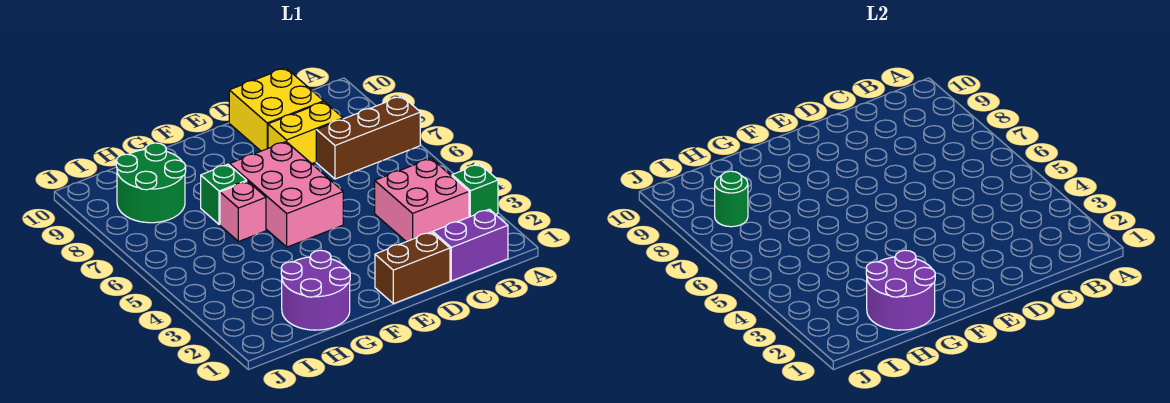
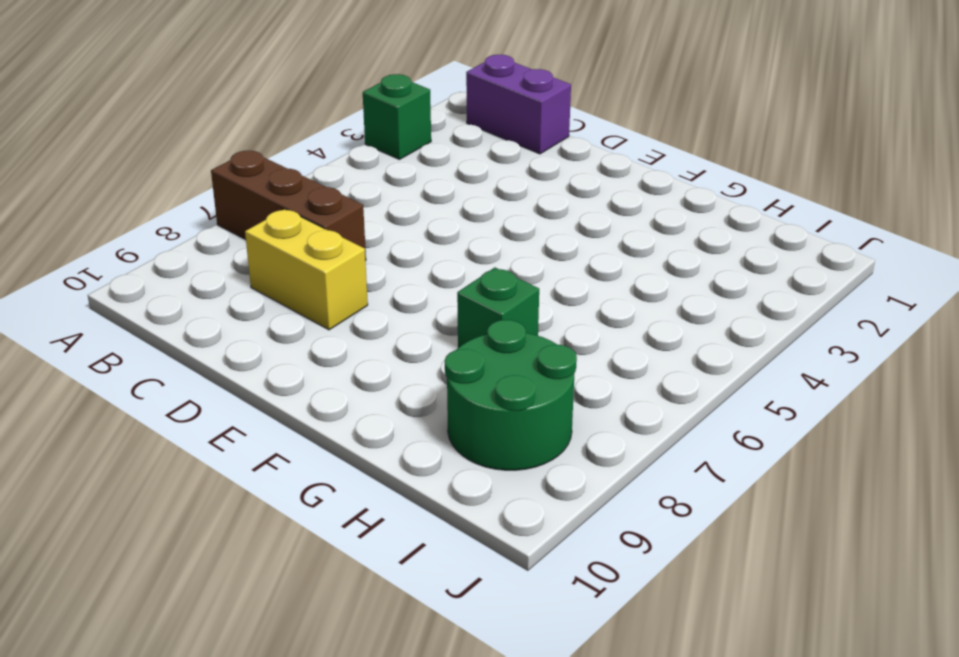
none -> pink brick B3:C4 level 1
none -> yellow brick C9:D10 level 1
none -> brown brick D1:E1 level 1

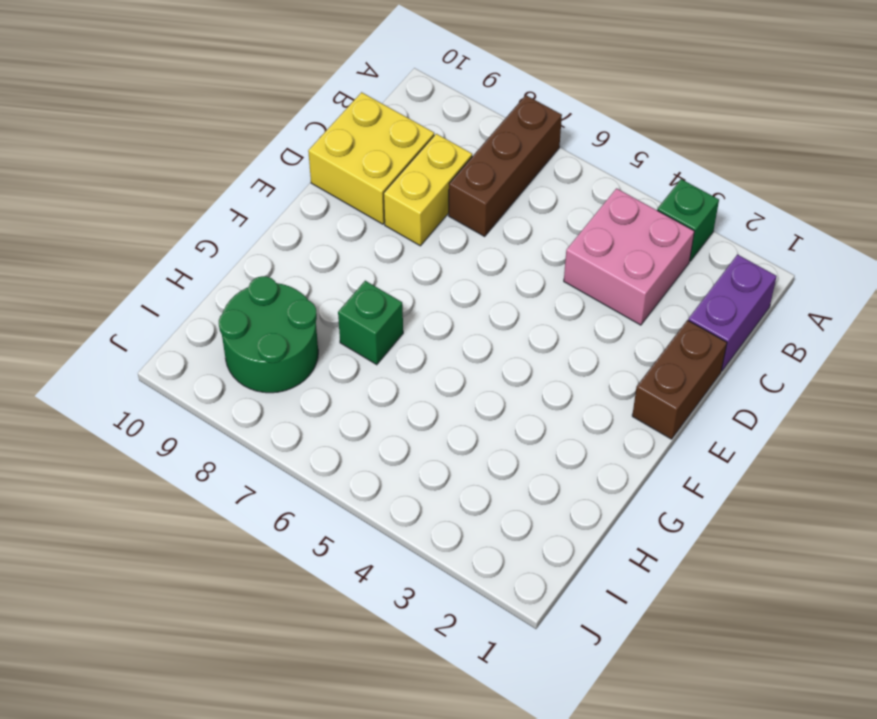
none -> pink brick E5:F7 level 1
none -> purple round brick G1:H2 level 1
none -> pink brick G6 level 1

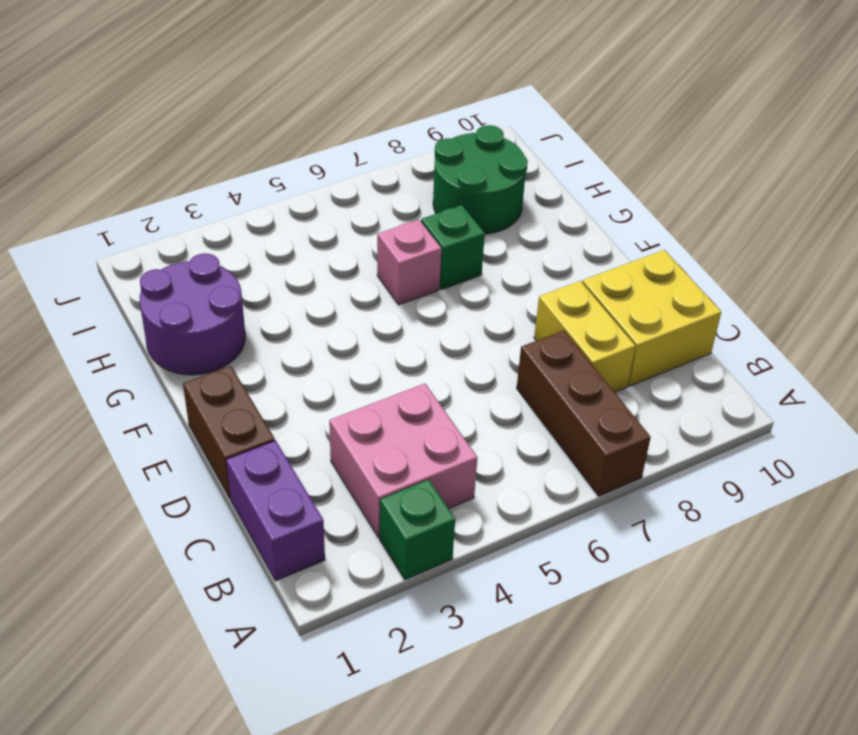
none -> pink brick E5:F7 level 1
none -> purple round brick G1:H2 level 2
none -> green round brick I8 level 2

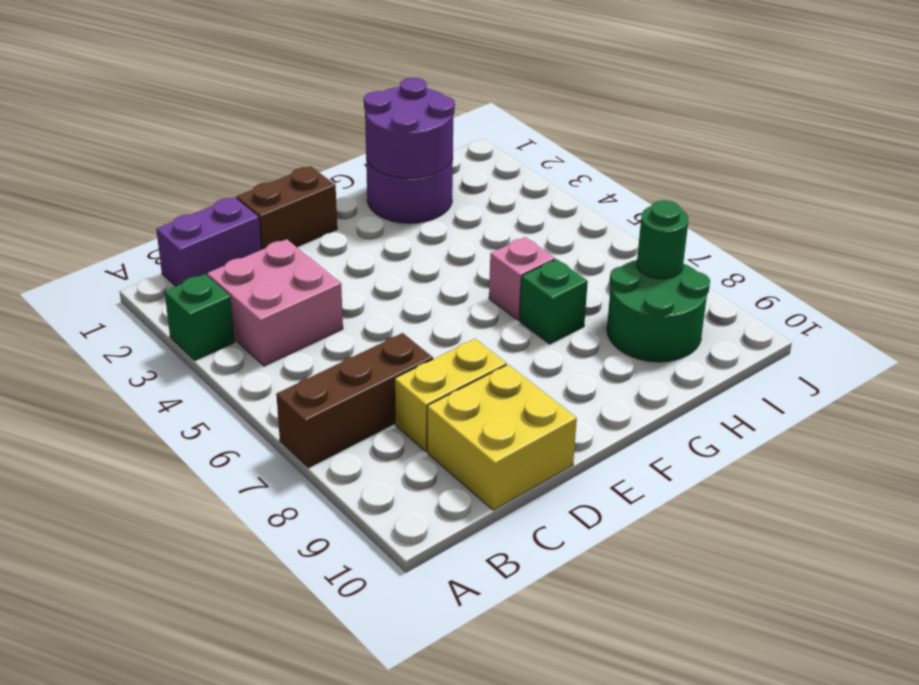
none -> pink brick E5:F7 level 1

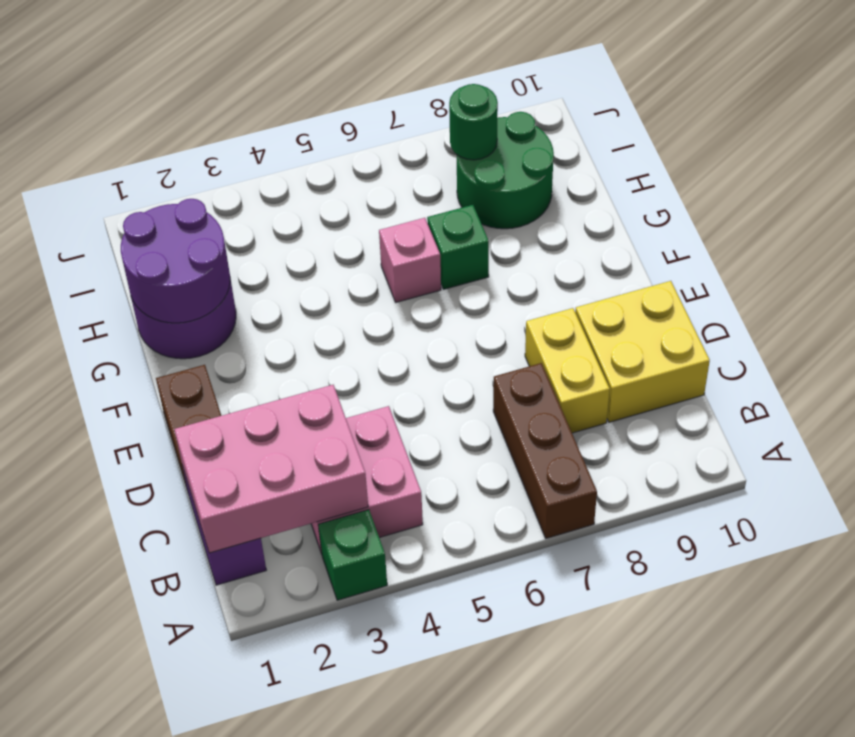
pink brick B1:C3 level 2 -> pink brick E5:F7 level 1

